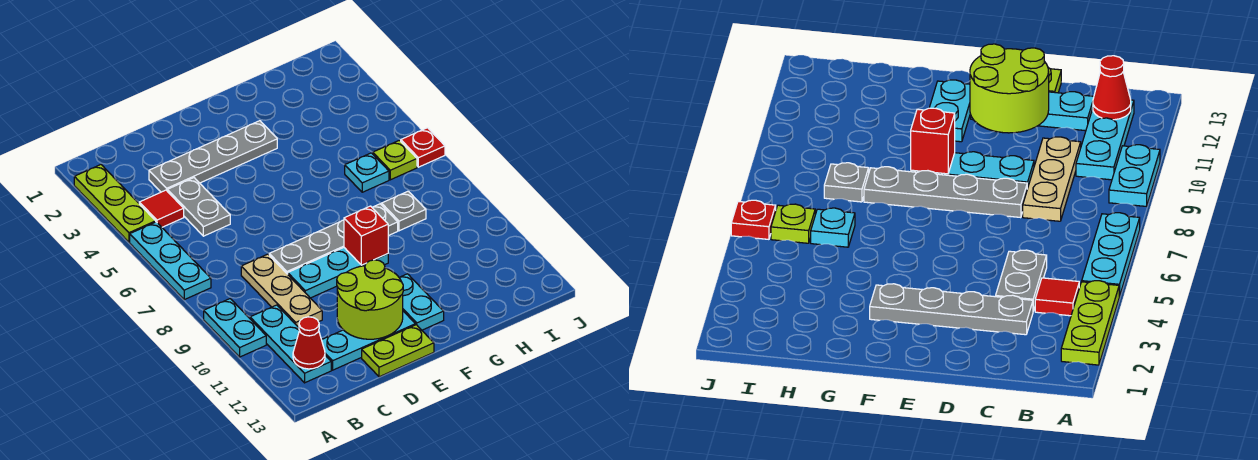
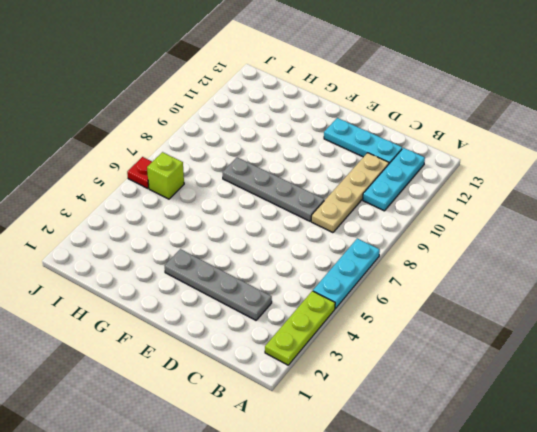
tan plate C8:C11 level 1 -> tan plate C8:C10 level 1
lime brick I6 level 1 -> lime plate I6 level 1
none -> cyan plate A9:A10 level 1
none -> red tile B4 level 1
none -> grey plate C4:C5 level 1

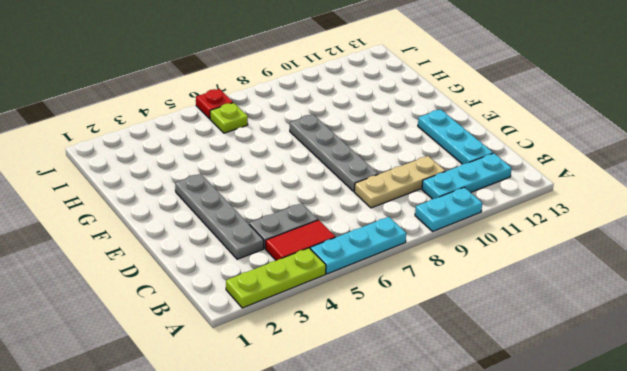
red tile B4:B5 level 1 -> red tile B4 level 1
none -> cyan plate D9:F9 level 1
none -> lime plate D13:E13 level 1
none -> cyan plate F11:F12 level 1

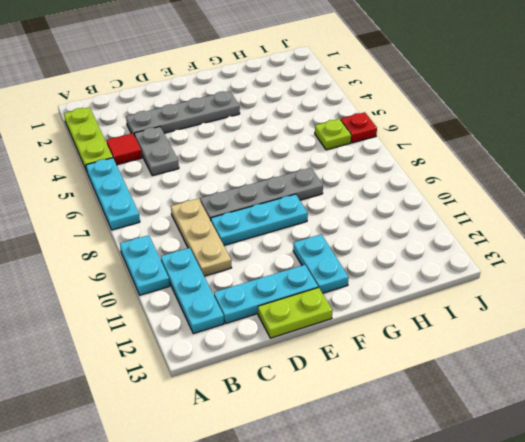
none -> cyan plate H6 level 1
none -> grey plate H8 level 1
none -> red cone B12 level 2

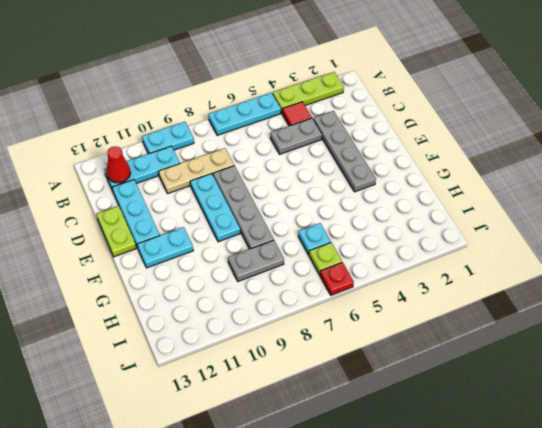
grey plate H8:H9 level 1 -> grey plate H8 level 1
none -> lime round brick D11:E12 level 2
none -> red brick F9 level 2

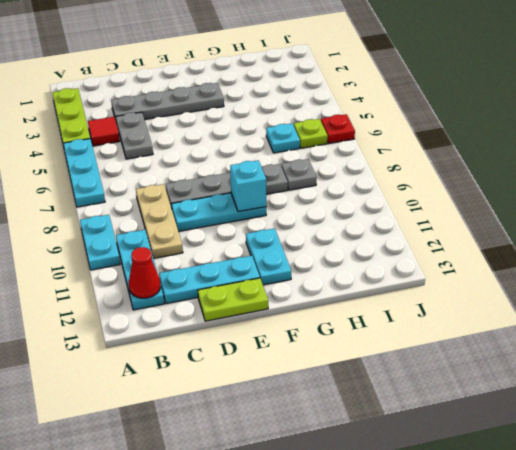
cyan brick F9 level 2 -> red brick F9 level 2
none -> lime round brick D11:E12 level 2

